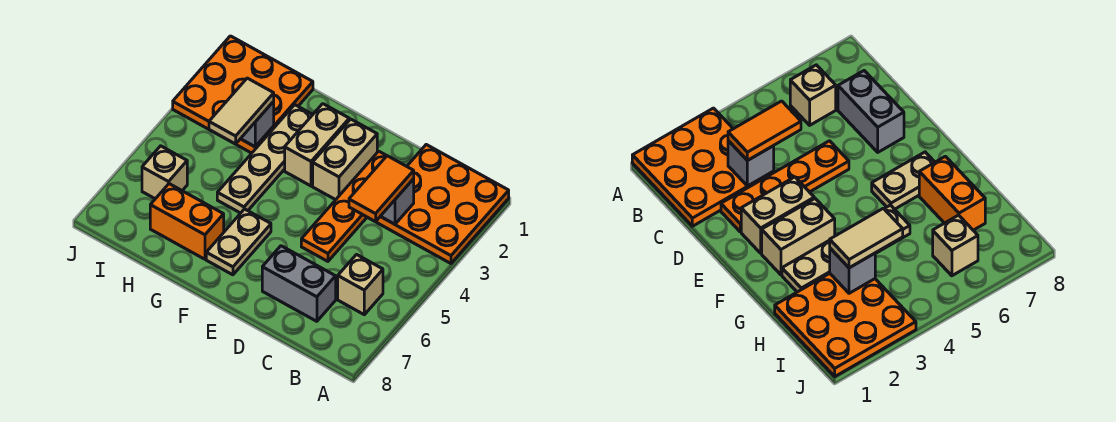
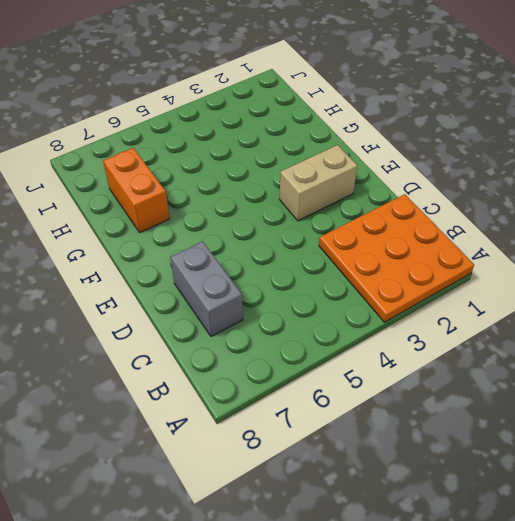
none -> tan brick B6 level 1
none -> orange plate D2:D5 level 1
none -> tan brick F2:F3 level 1

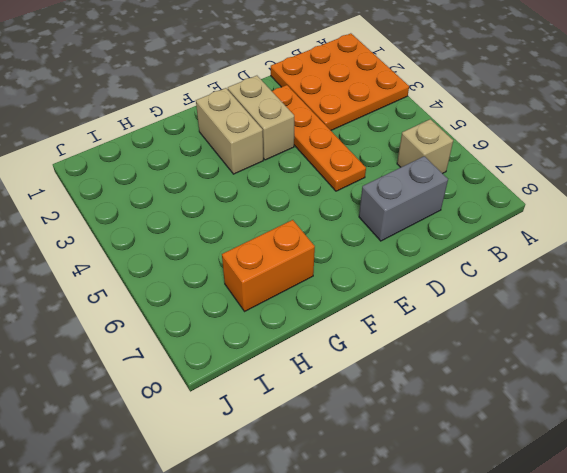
none -> tan plate F6:F7 level 1
none -> tan plate G2:G5 level 1
none -> orange plate H1:J3 level 1

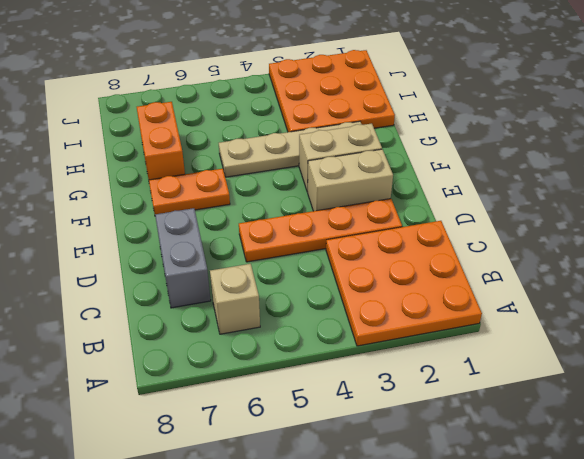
orange plate F6:F7 level 1 -> tan plate F6:F7 level 1
none -> tan brick I6 level 1
none -> grey brick C3 level 2
none -> grey brick H3 level 2

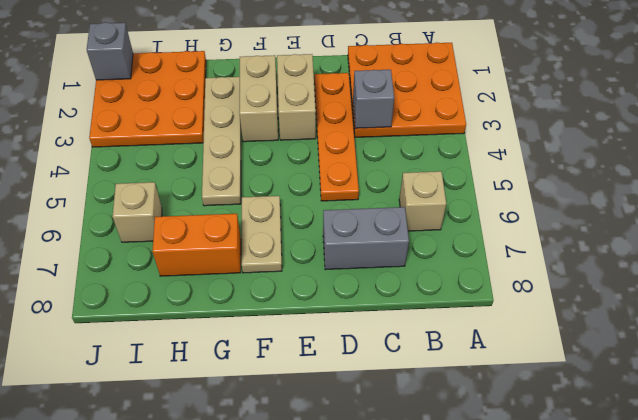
grey brick J1 level 2 -> grey brick H3 level 2
none -> orange tile C3:C4 level 3
none -> tan tile H3:H4 level 3

